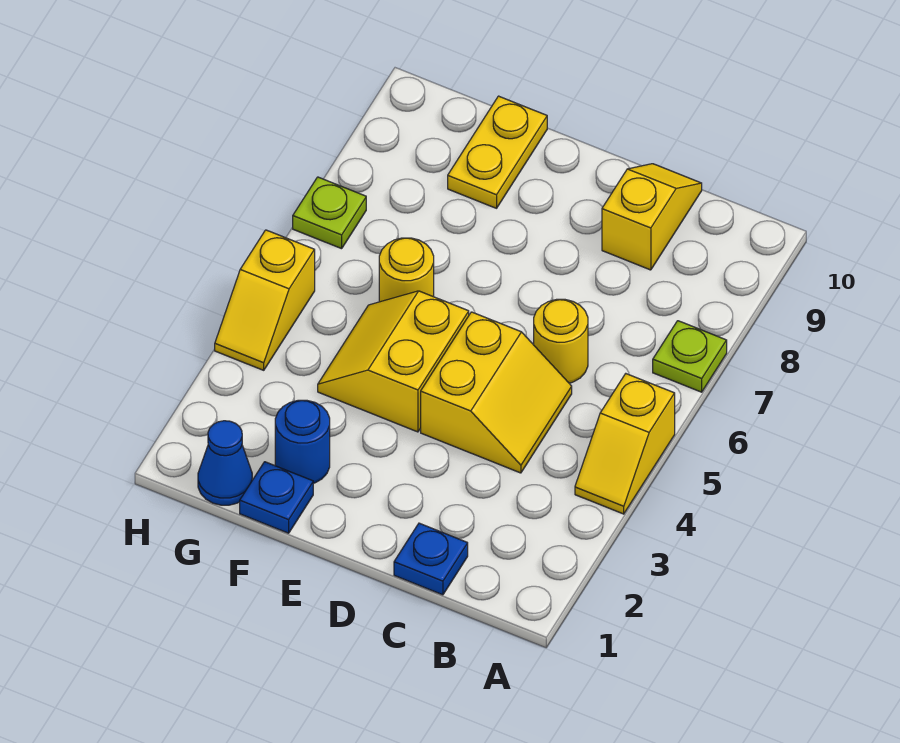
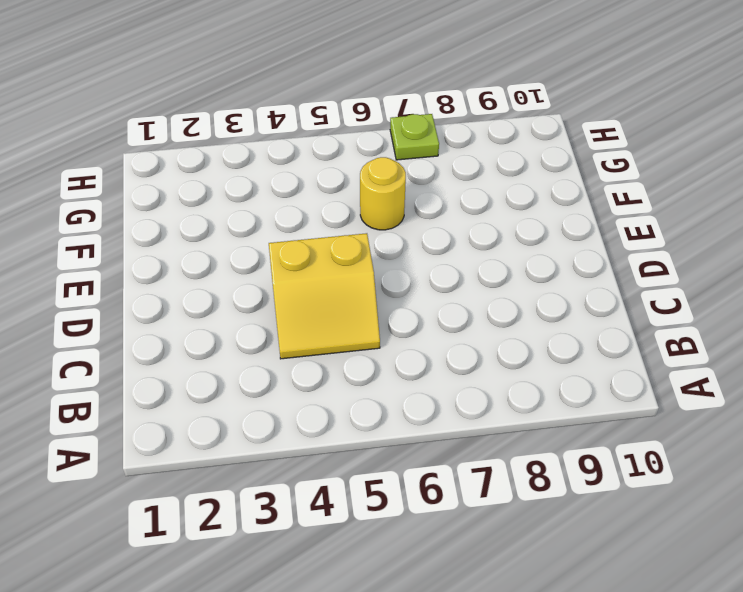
none -> yellow slope A4:A5 level 1 top 5
none -> lime plate A7 level 1
none -> blue plate C1 level 1

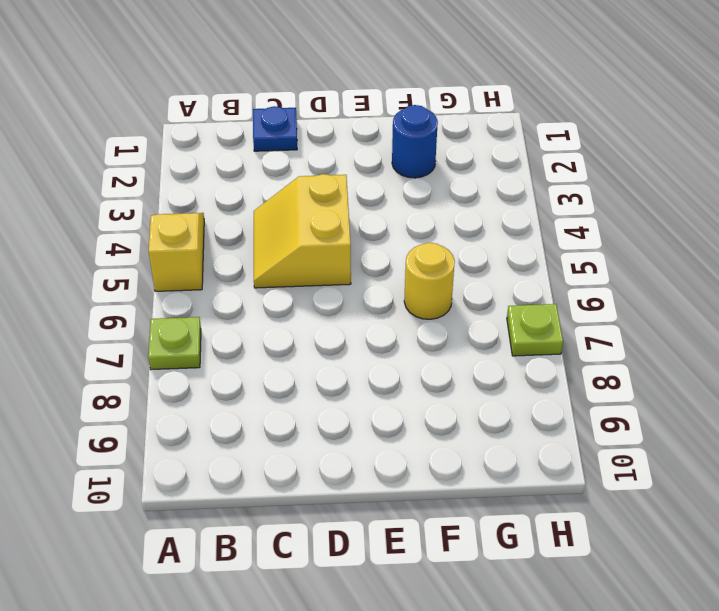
none -> yellow round brick C6 level 1
none -> yellow slope C9:C10 level 1 top 9
none -> yellow slope E4:F5 level 1 top E

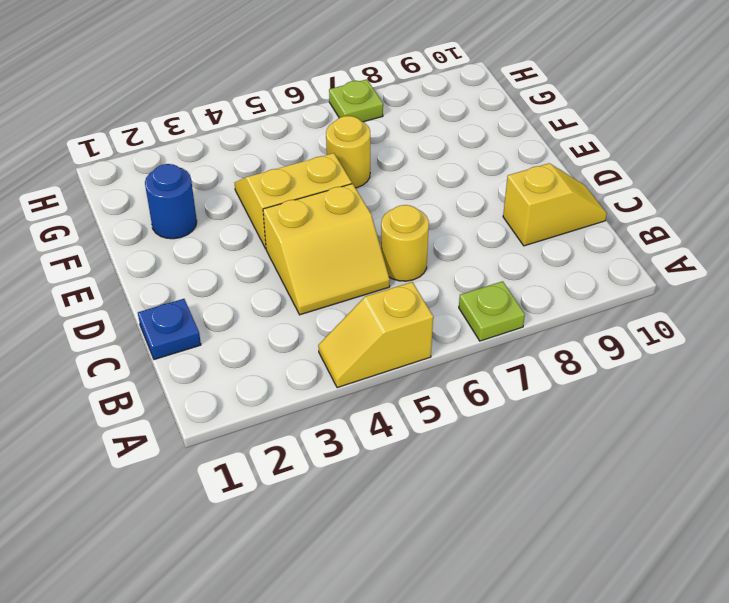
none -> blue plate F1 level 1
none -> yellow plate F9:F10 level 1
none -> blue cone G1 level 1

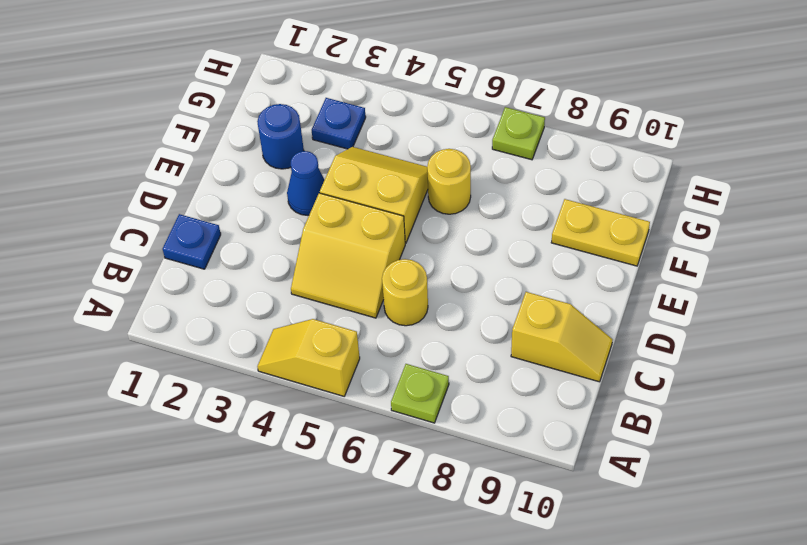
blue cone E3 level 1 -> blue cone G1 level 1
blue plate G3 level 1 -> blue plate F1 level 1
none -> yellow slope H4:H5 level 1 top 5

